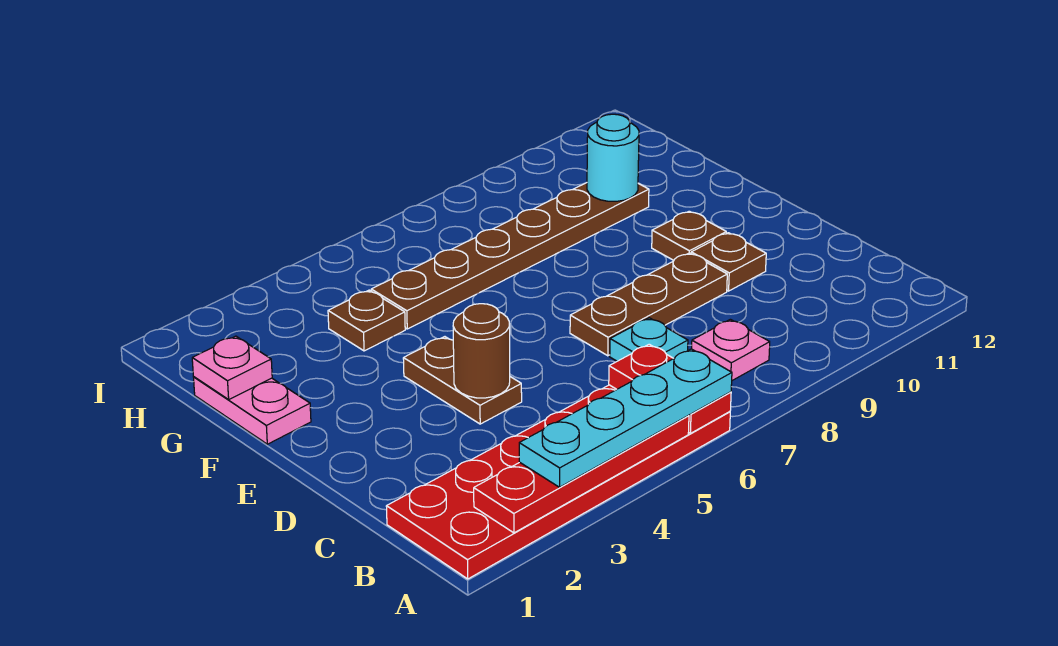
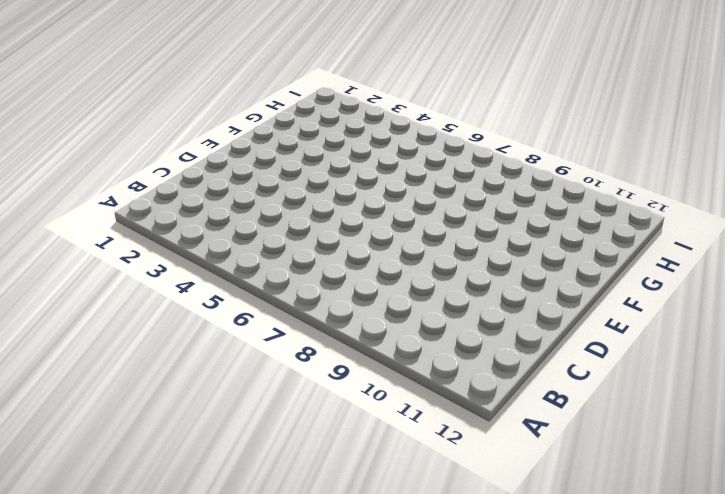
none -> red plate A1:B6 level 1
none -> pink plate B8 level 1
none -> cyan plate C7 level 1

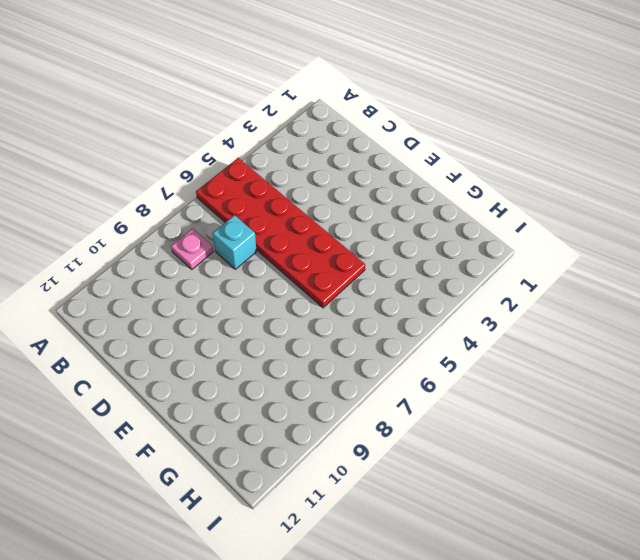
red plate A5:F6 level 1 -> red plate A1:B6 level 1
cyan brick C7 level 1 -> cyan plate C7 level 1
none -> brown plate D4:E4 level 1
none -> brown plate D7:D9 level 1
none -> brown plate D10 level 1

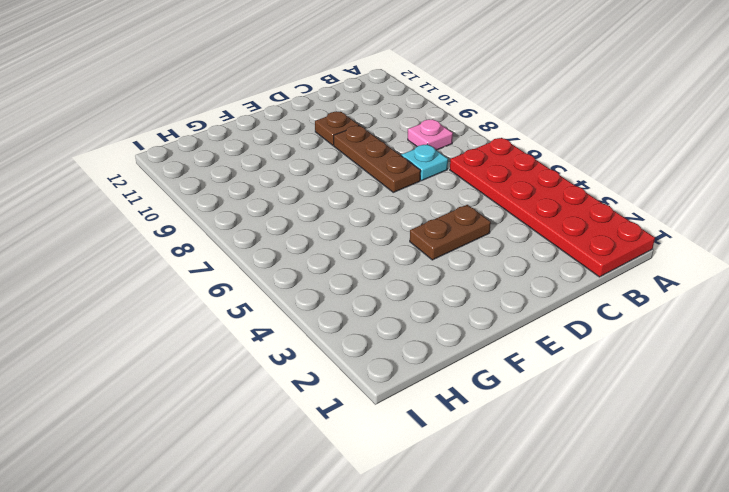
none -> brown plate E10 level 1
none -> pink plate F1:G1 level 1
none -> brown plate G4 level 1

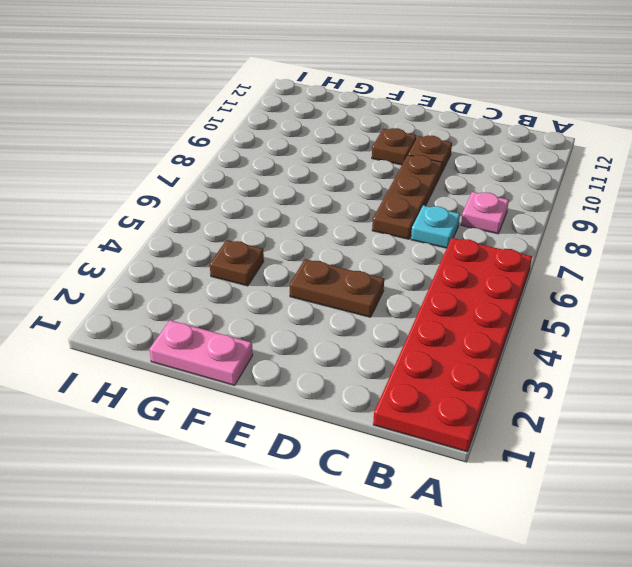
none -> brown plate G5:G10 level 1
none -> red plate A2:A5 level 2
none -> red plate A6:B6 level 2

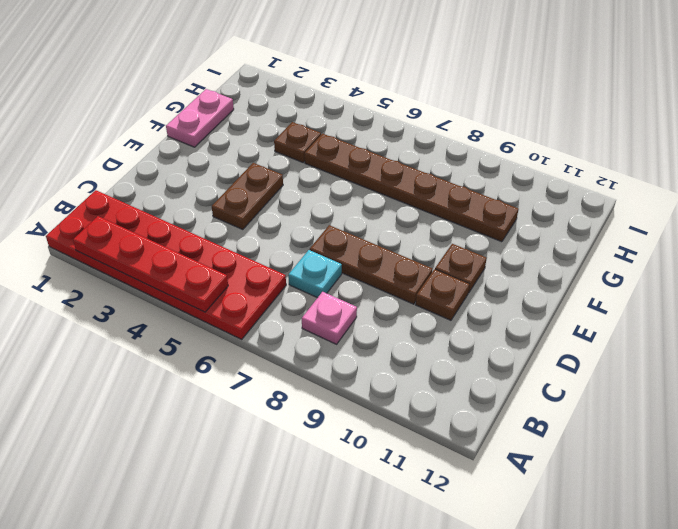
none -> red plate A6:B6 level 2
none -> brown round brick D4 level 2
none -> pink plate G1 level 2

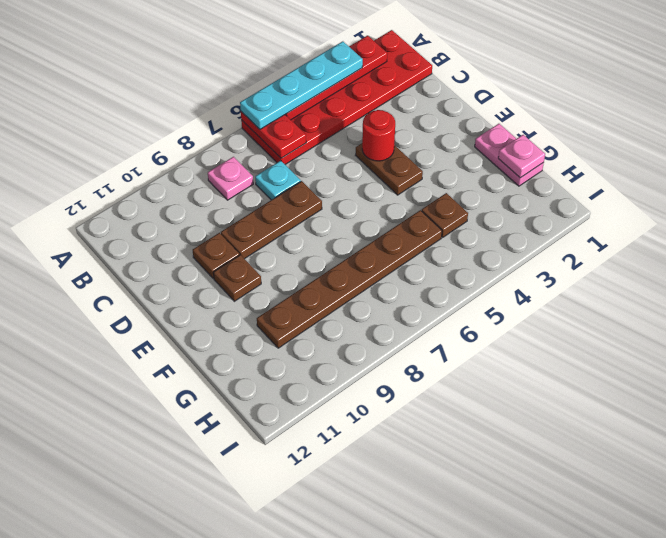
red round brick D4 level 2 -> brown round brick D4 level 2
none -> cyan round brick G10 level 2

